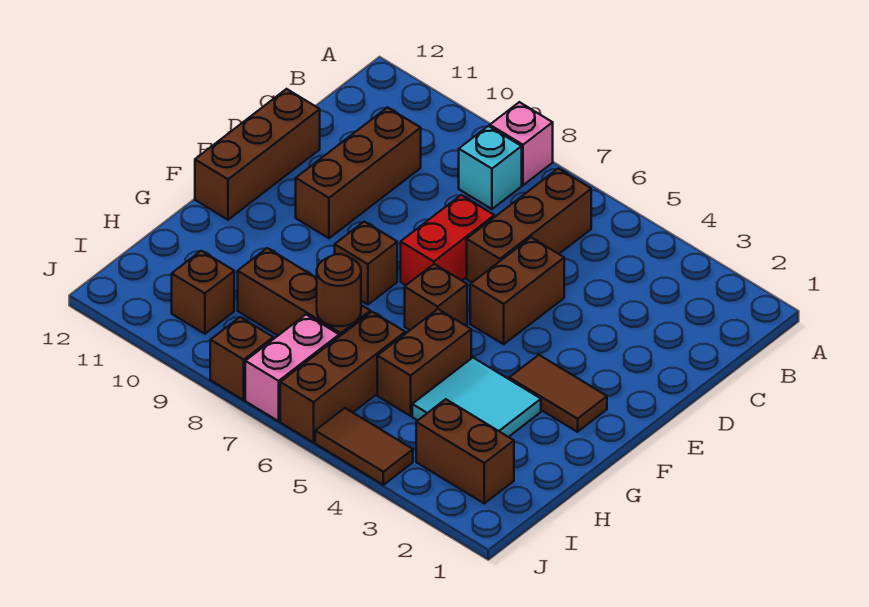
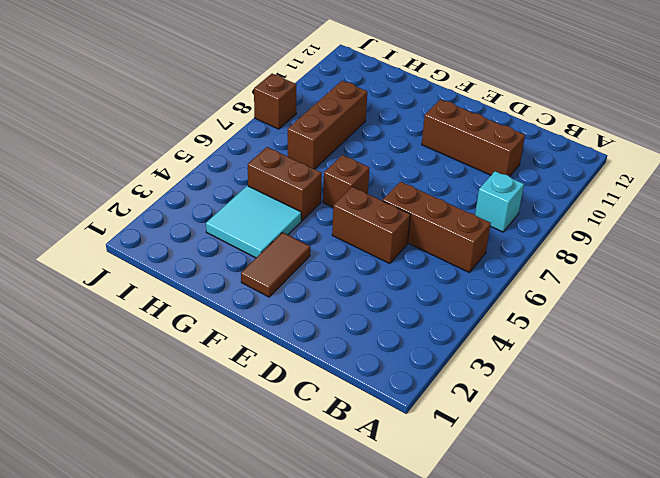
none -> pink brick A8 level 1
none -> red brick D7:E7 level 1
none -> brown brick D12:F12 level 1

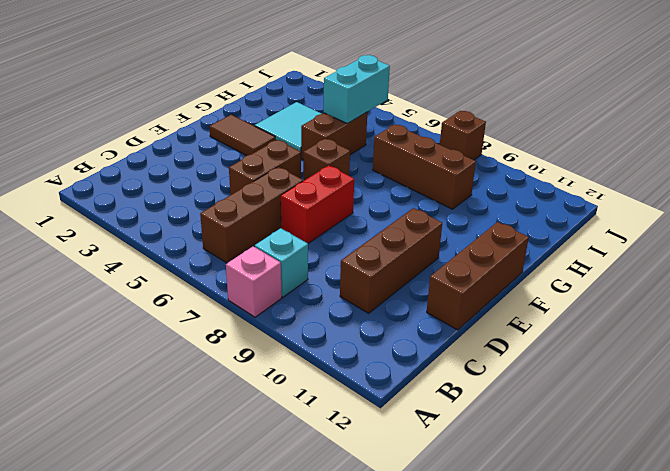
cyan brick H5:I5 level 2 -> none
none -> brown brick F8 level 1
none -> brown brick H6:J6 level 1
none -> brown brick I2:I3 level 1

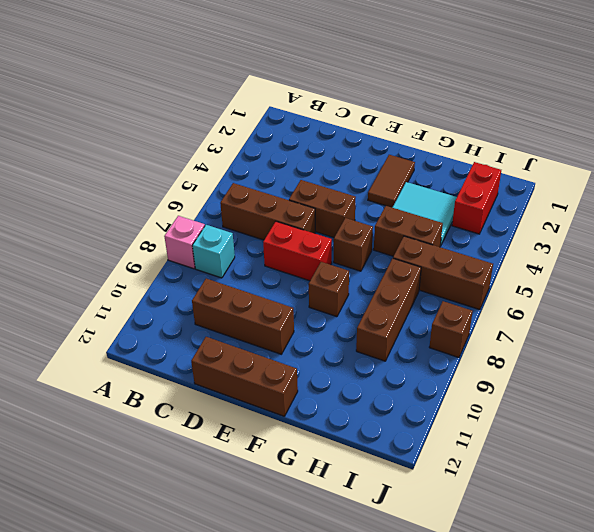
red brick I2:I3 level 1 -> brown brick I2:I3 level 1
none -> pink brick I7:J7 level 1
none -> brown brick I10 level 1
none -> brown tile J4:J5 level 1

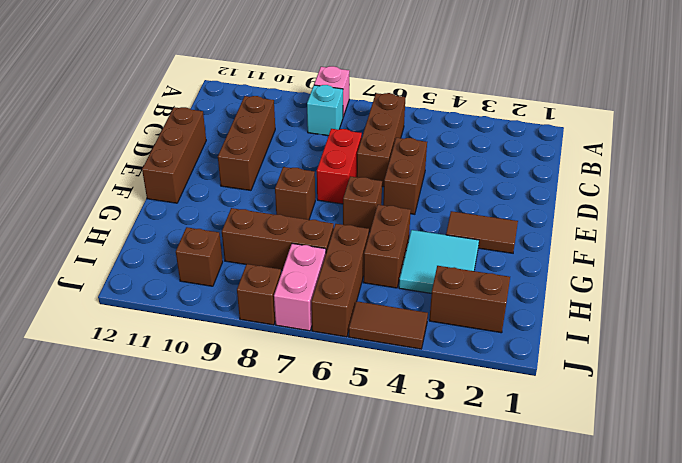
none -> brown round brick H7 level 2

